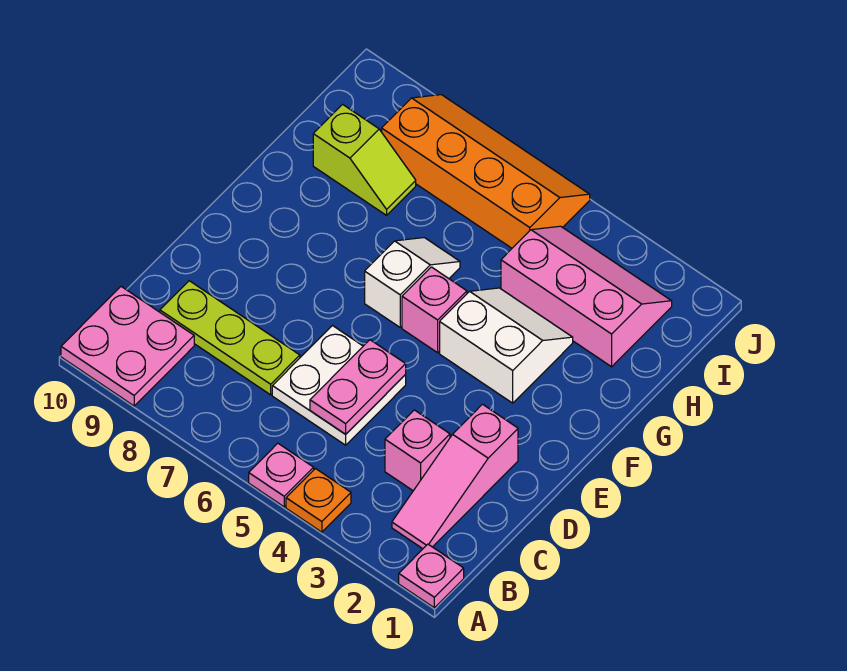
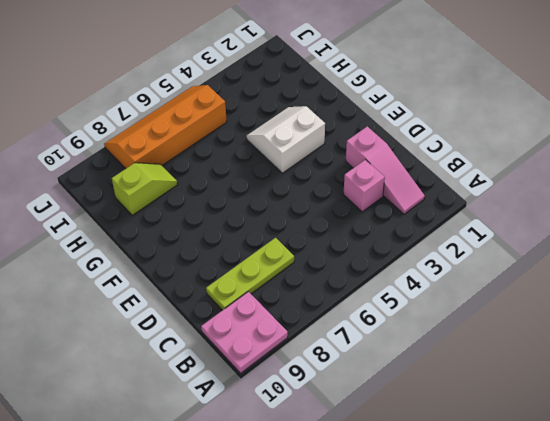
none -> pink plate A1 level 1
none -> orange plate A4 level 1
none -> pink plate A5 level 1

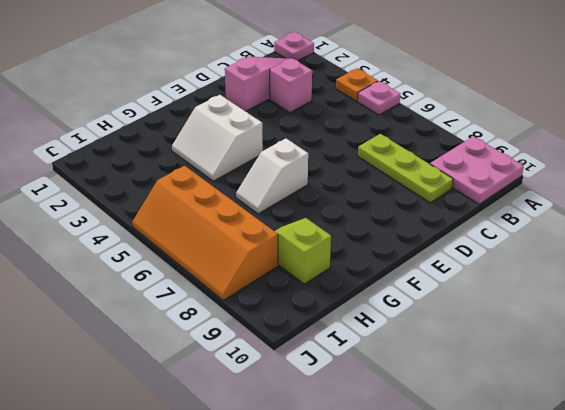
none -> white plate C5:D6 level 1
none -> pink brick F5 level 1
none -> pink slope H2:I4 level 1 top H

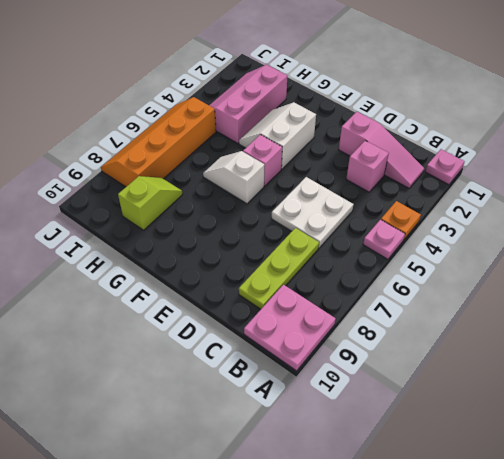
none -> pink plate C5:D5 level 2

